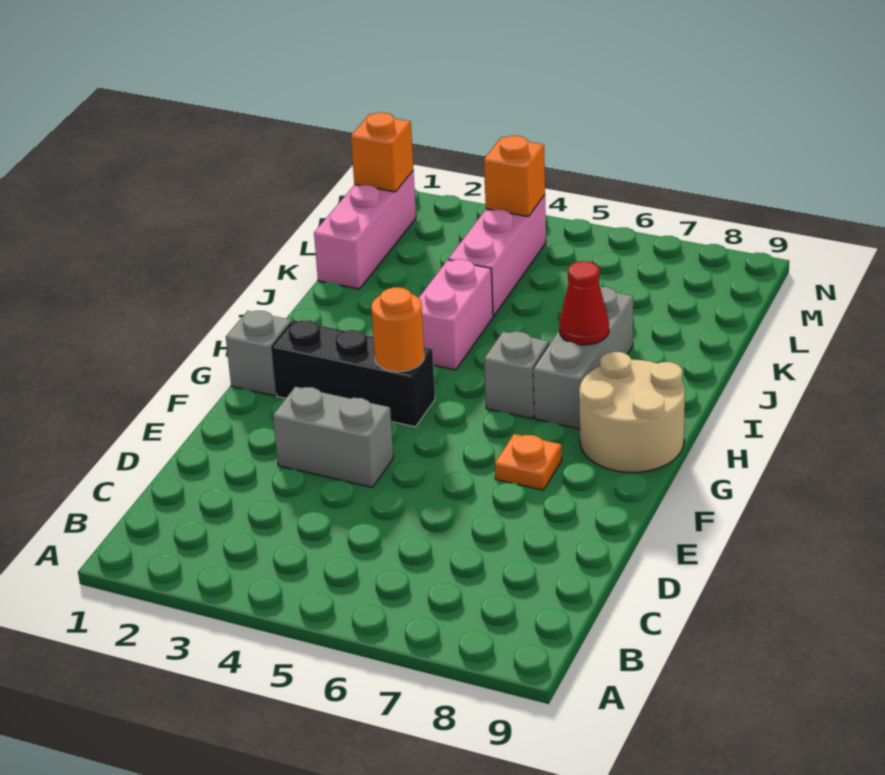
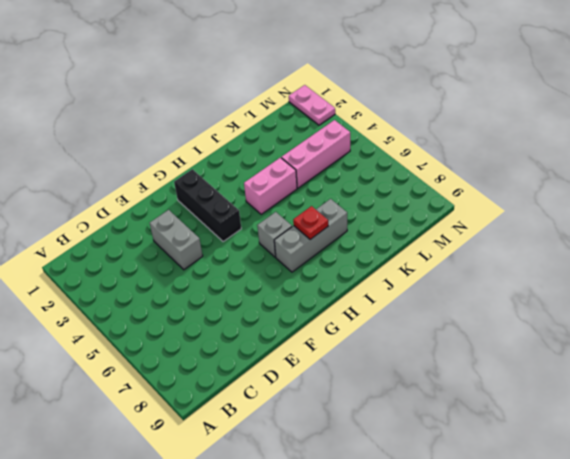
red plate I7 level 2 -> red cone I7 level 2
pink plate N1:N2 level 1 -> none
none -> orange plate F7 level 1
none -> grey brick G1 level 1
none -> tan round brick G8:H9 level 1

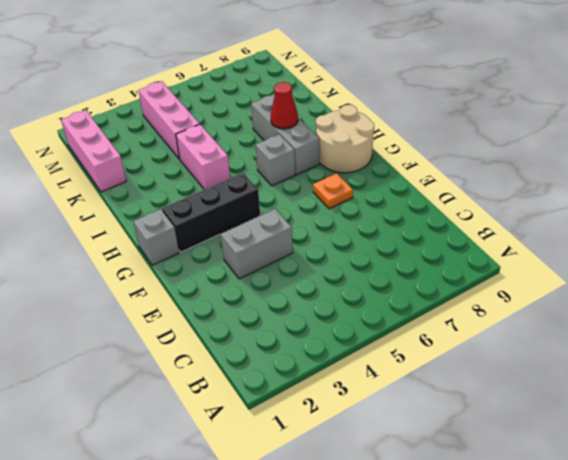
none -> orange round brick G4 level 2
none -> orange brick M1 level 2
none -> orange brick M4 level 2

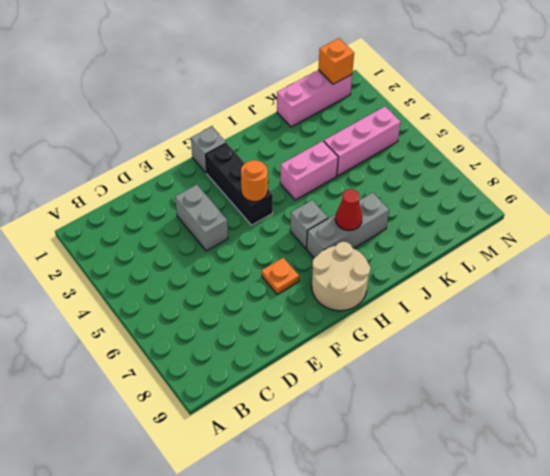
none -> orange brick M4 level 2

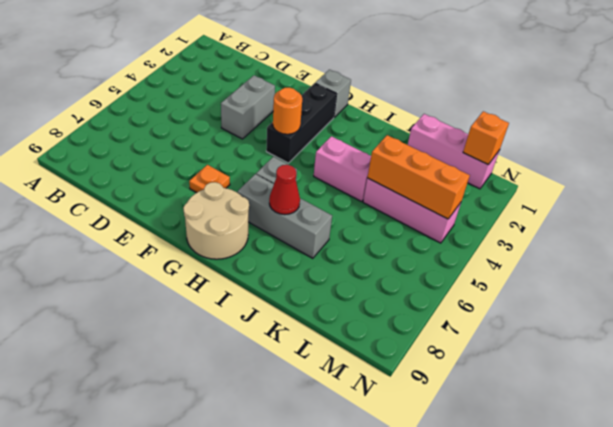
orange brick K4:M4 level 2 -> orange brick M4 level 2

